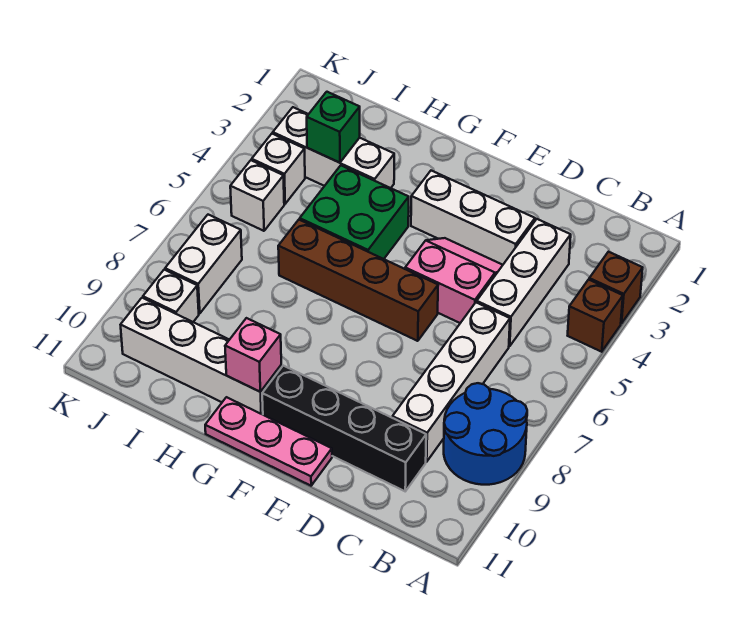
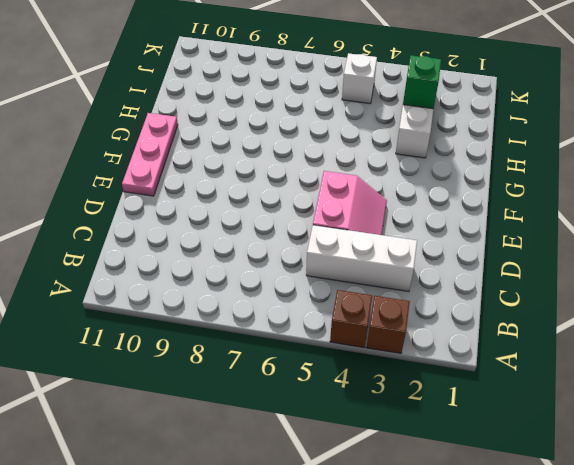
none -> blue round brick A8:B9 level 1
none -> white brick C6:C9 level 1
none -> black brick C10:F10 level 1

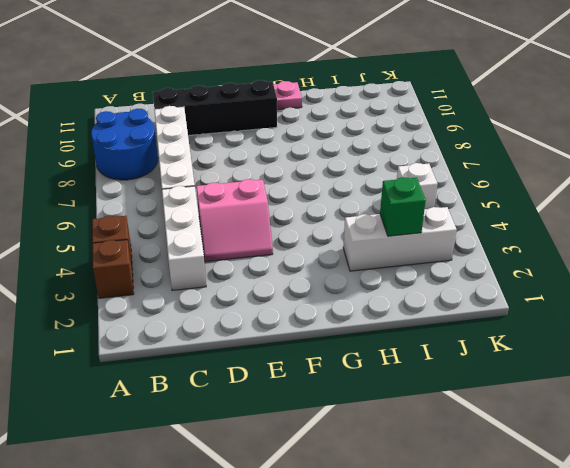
none -> white brick D3:F3 level 1
none -> brown brick E6:H6 level 1
none -> green brick G4:H5 level 1

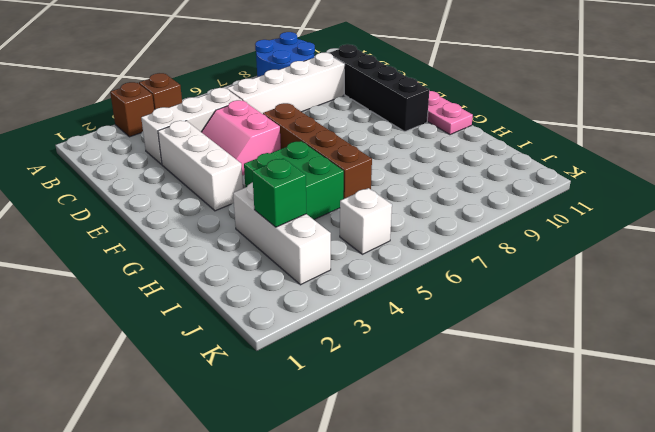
none -> white brick G10:J10 level 1
none -> white brick J4 level 1
none -> white brick J7:J8 level 1

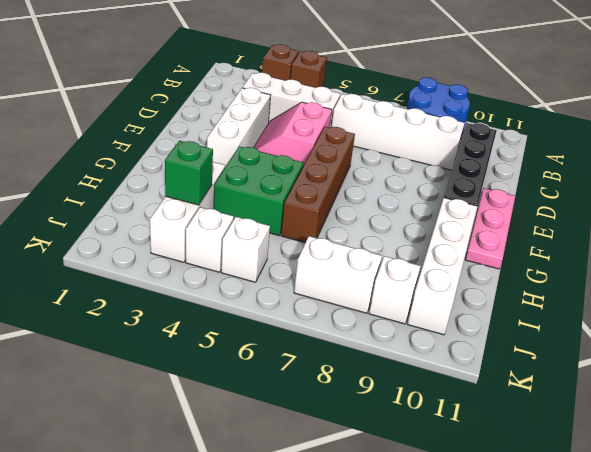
none -> pink brick G10 level 2

